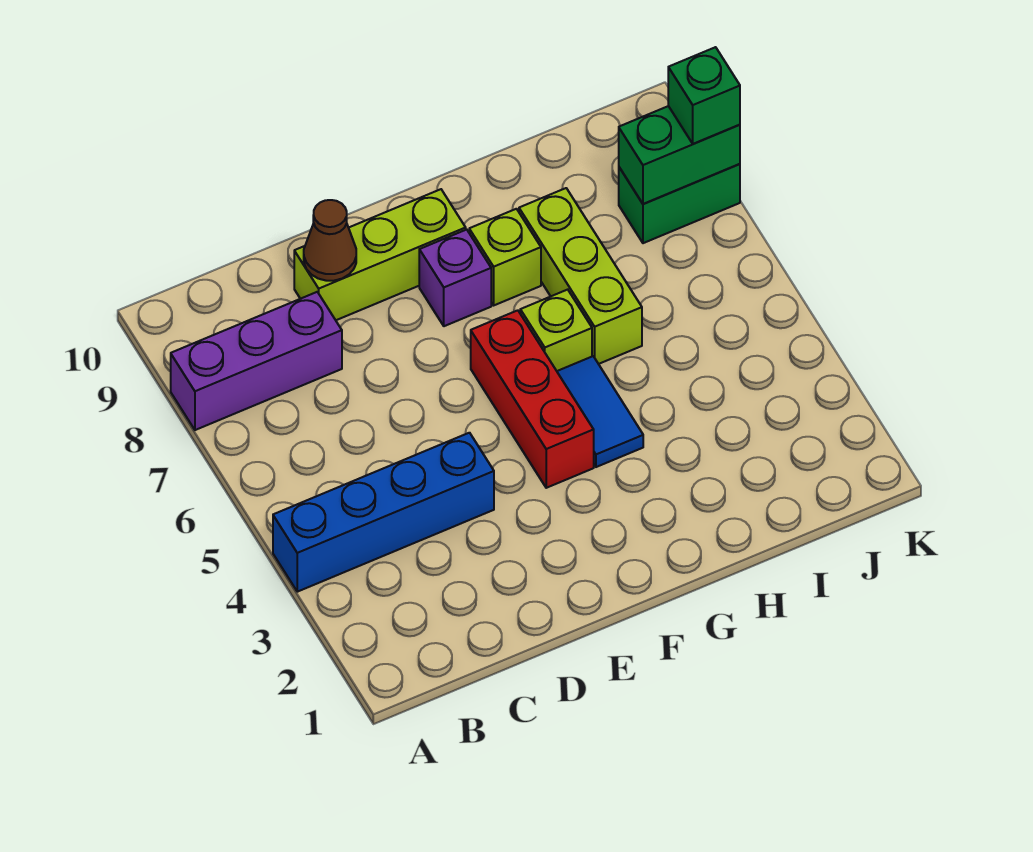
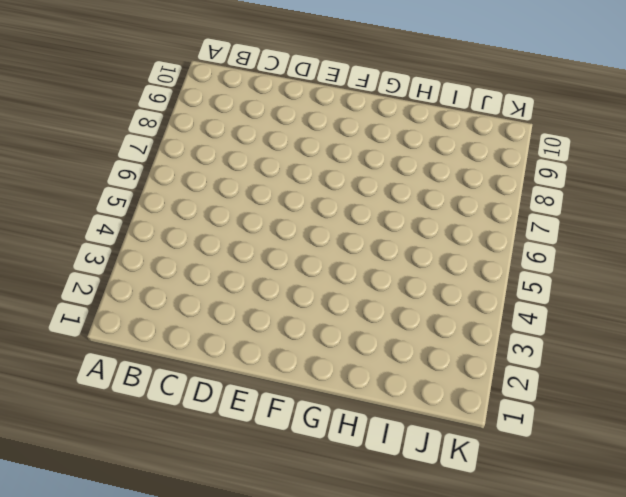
none -> blue brick A4:D4 level 1
none -> purple brick A8:C8 level 1
none -> lime brick D9:F9 level 1

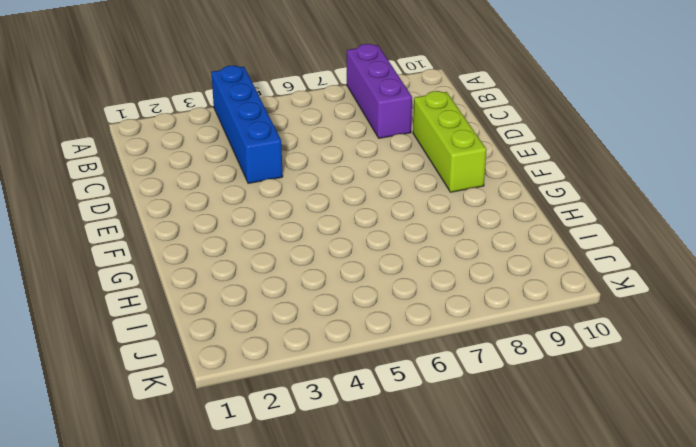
none -> red brick F4:F6 level 1
none -> purple brick F8 level 1
none -> blue tile G4:G5 level 1

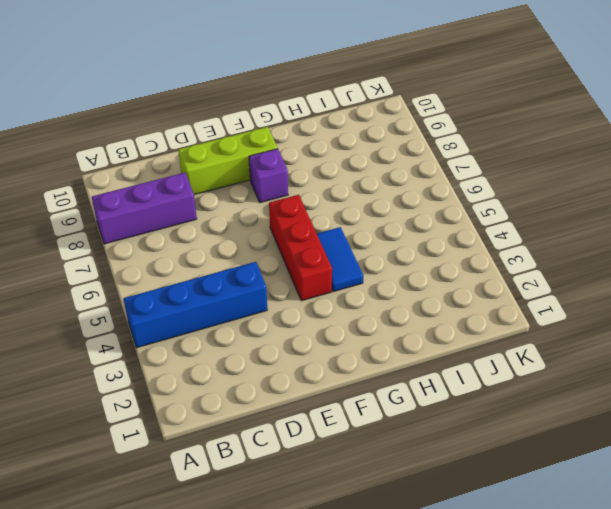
none -> lime brick G6 level 1
none -> lime brick G8 level 1
none -> lime brick H6:H8 level 1

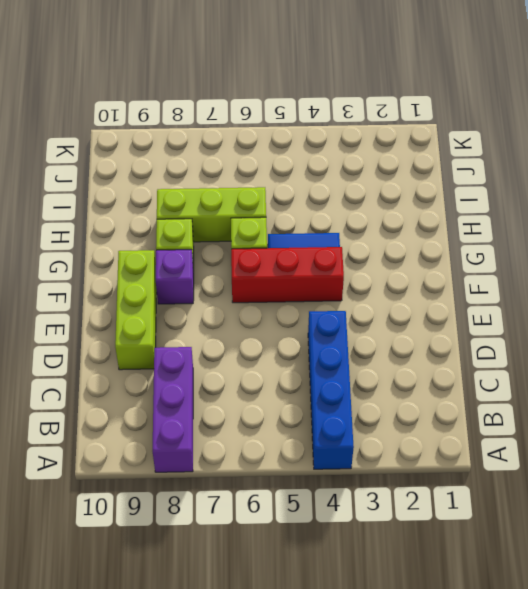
none -> green brick J8:K8 level 1
none -> brown cone D9 level 2
none -> green brick J8:K8 level 2

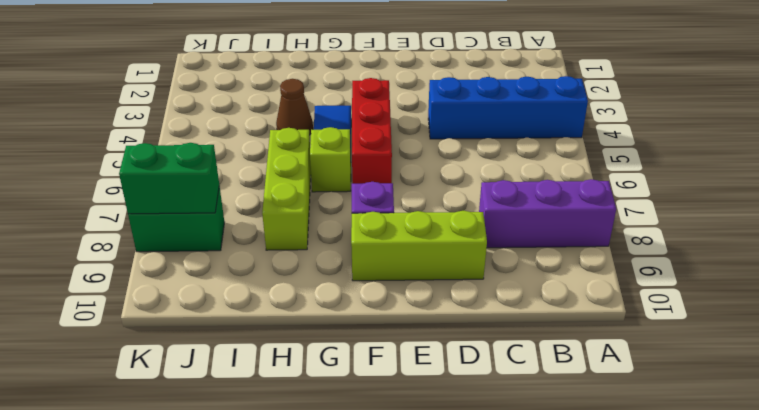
brown cone H4 level 1 -> brown cone D9 level 2
none -> lime brick G8 level 1
none -> green brick K8 level 3

